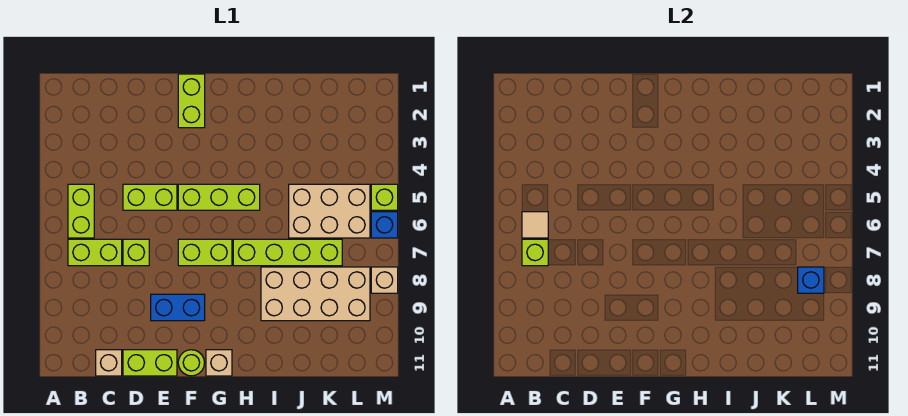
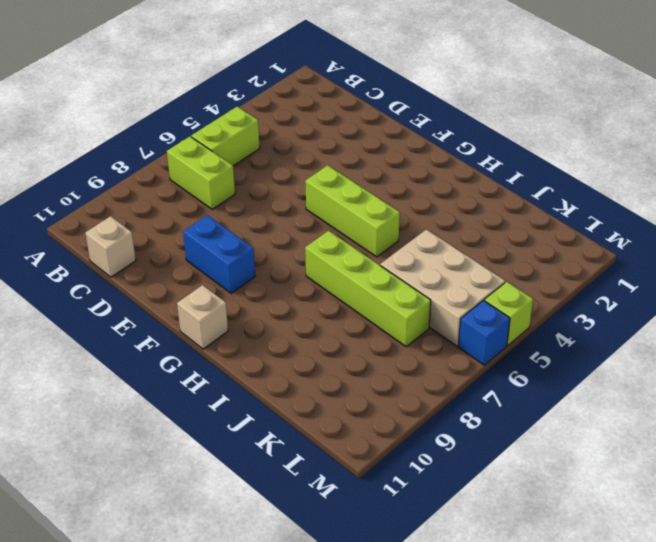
none -> lime brick D5:E5 level 1
none -> lime brick D7 level 1
none -> lime brick D11:E11 level 1

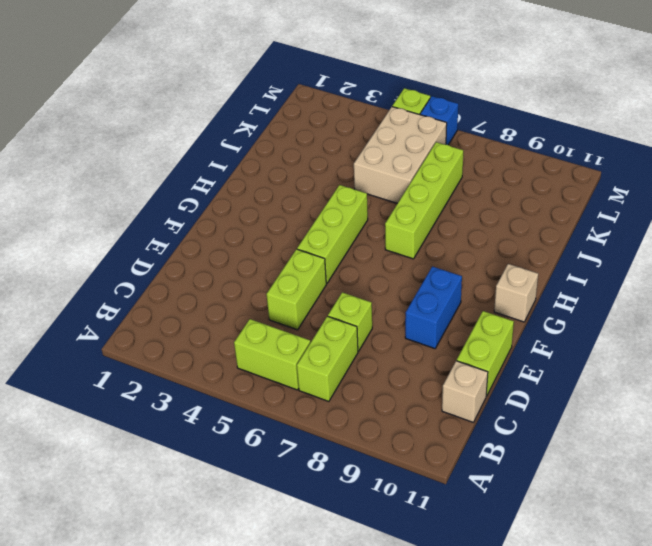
none -> lime brick F1:F2 level 1
none -> lime brick F7:G7 level 1
none -> lime round brick F11 level 1

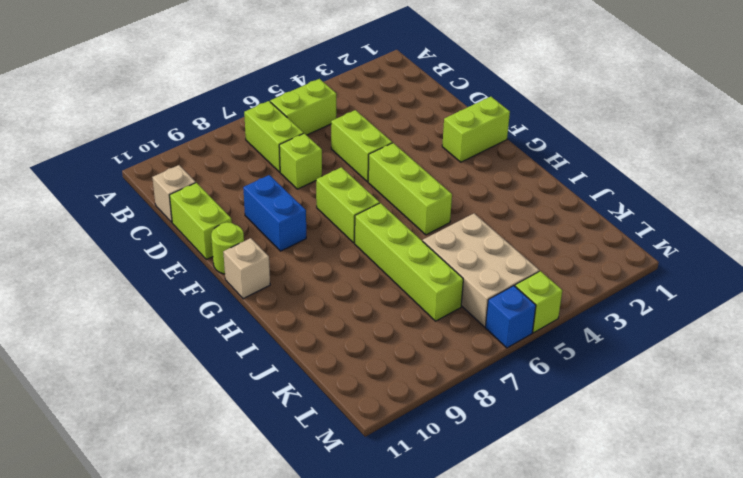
none -> tan brick I8:L9 level 1
none -> tan brick M8 level 1
none -> tan tile B6 level 2

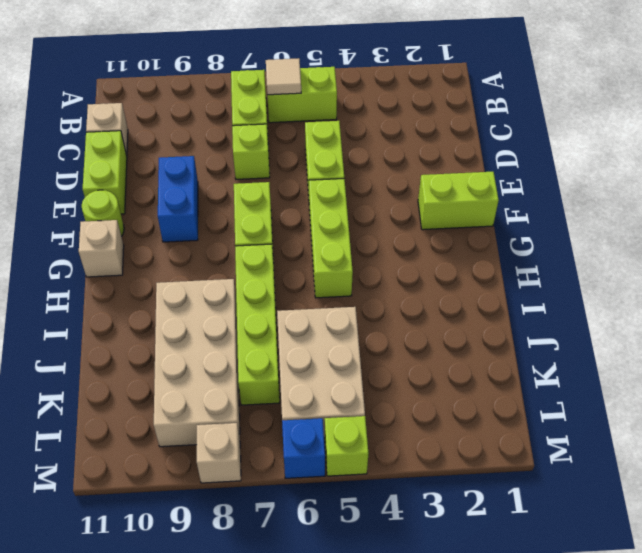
none -> lime brick B7 level 2
none -> blue brick L8 level 2

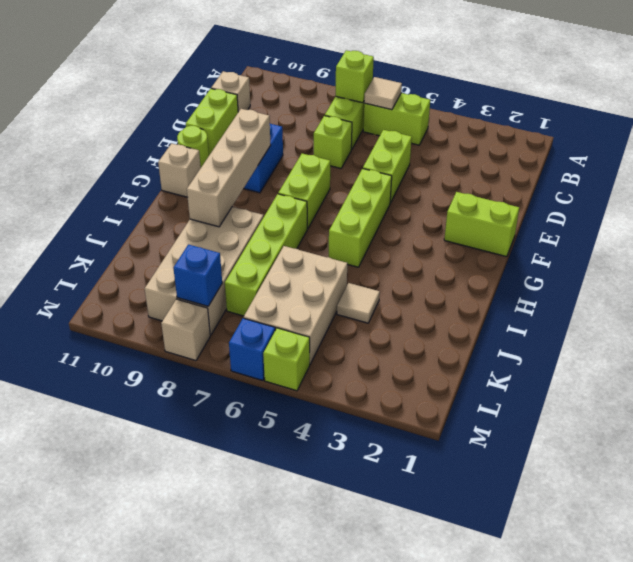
tan brick F9:I9 level 2 -> none
tan tile J4 level 1 -> none

